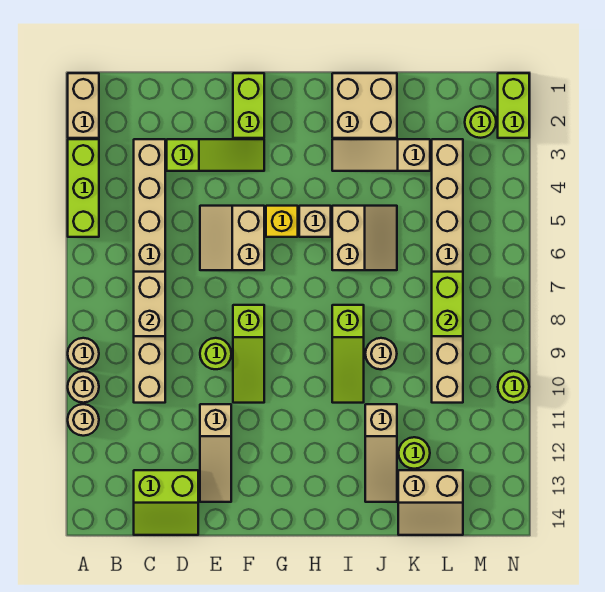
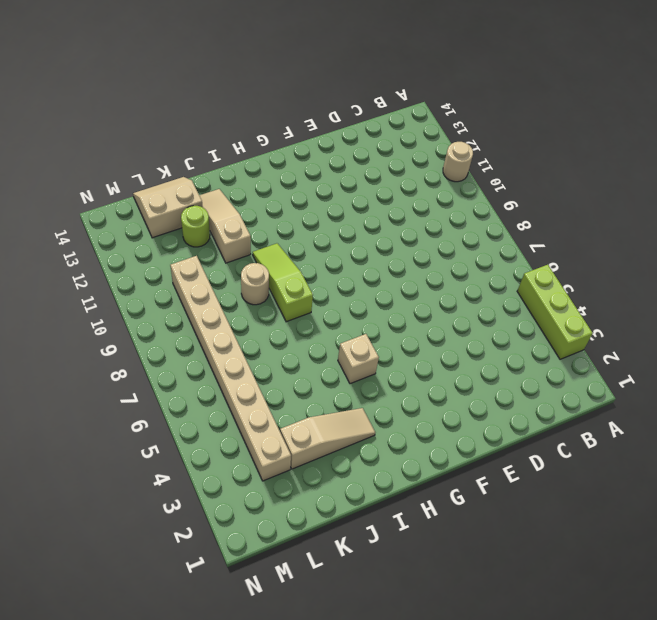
none -> tan brick A1:A2 level 1
none -> tan round brick A9 level 1
none -> tan round brick A10 level 1

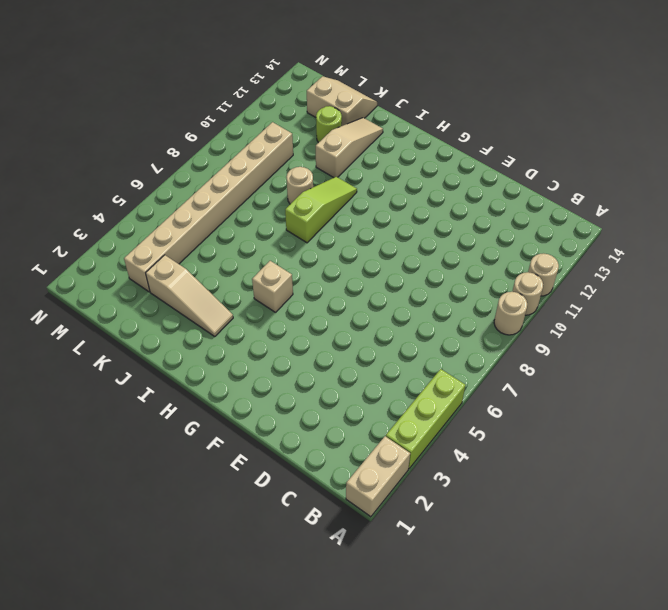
none -> tan brick C3:C10 level 1
none -> lime slope C13:D14 level 1 top 13
none -> lime slope D3:F3 level 1 top D

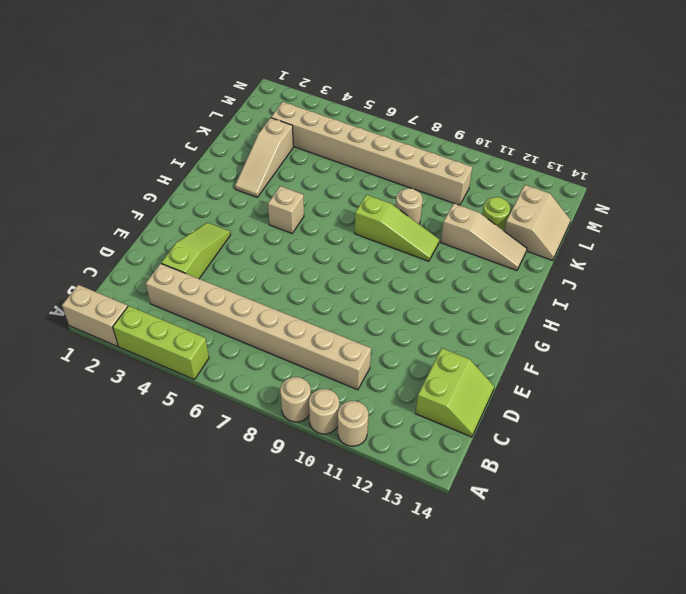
none -> tan slope E5:F6 level 1 top F
none -> lime round brick E9 level 1
none -> tan slope E11:E13 level 1 top 11

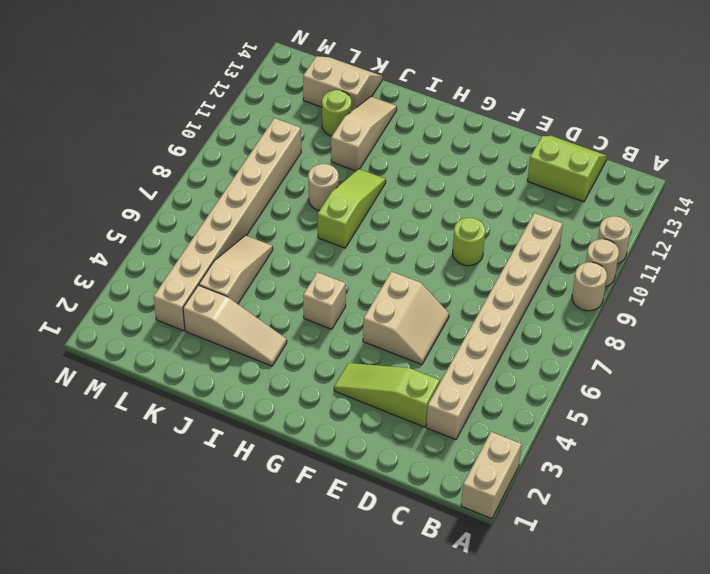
tan slope K4:K6 level 1 top 4 -> tan slope E11:E13 level 1 top 11
none -> lime brick A3:A5 level 1
none -> lime brick F1:F2 level 1
none -> lime slope F8:F10 level 1 top 8

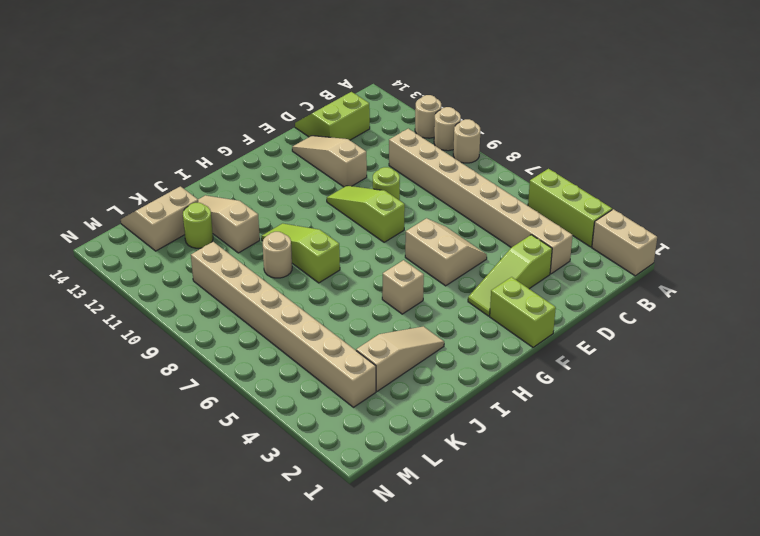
none -> yellow brick G5 level 1
none -> tan brick I1:J2 level 1
none -> tan slope I5:J6 level 1 top I

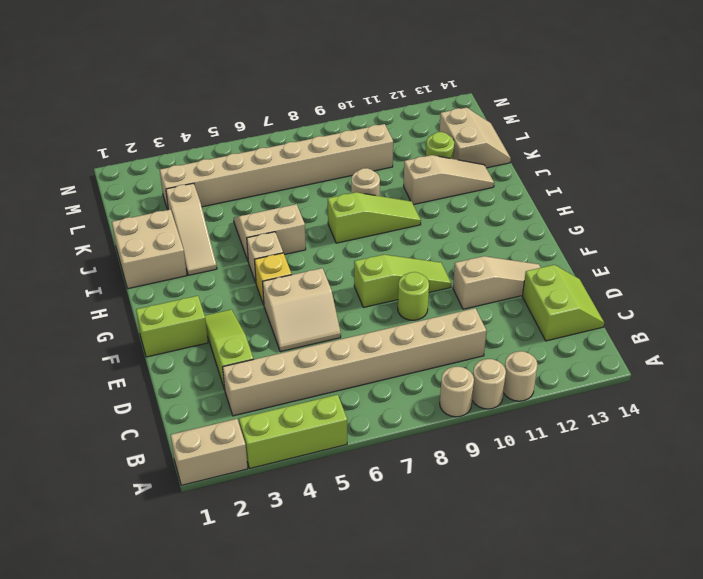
none -> lime round brick M2 level 1
none -> lime brick N1:N2 level 1
none -> lime round brick N10 level 1

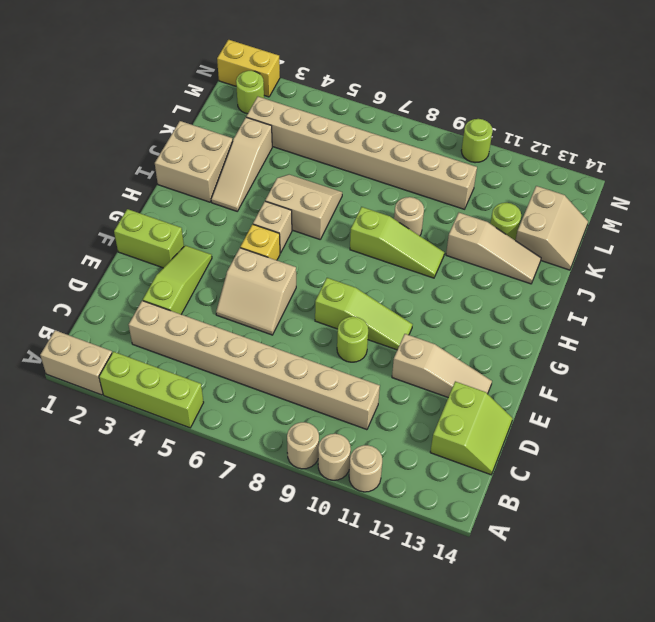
yellow brick N1:N2 level 1 -> lime brick N1:N2 level 1
none -> tan brick C7:C8 level 2
none -> lime brick L7:L8 level 2

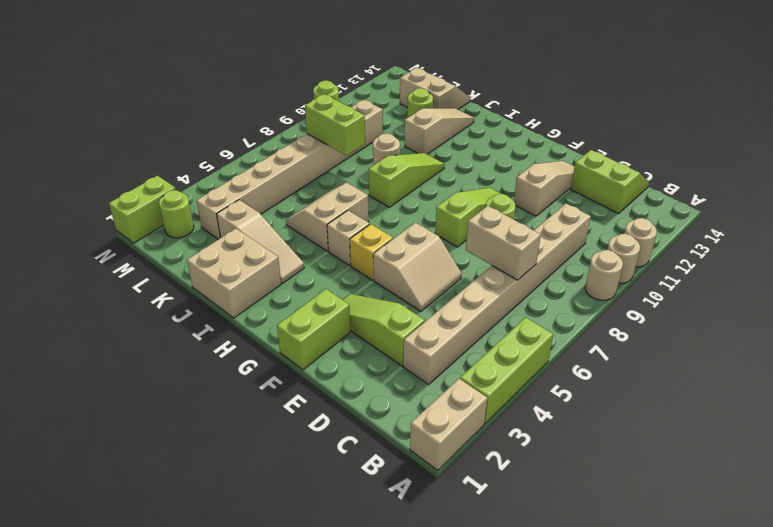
tan brick C7:D7 level 2 -> tan brick C7:C8 level 2
lime brick K8:L8 level 2 -> lime brick L7:L8 level 2

